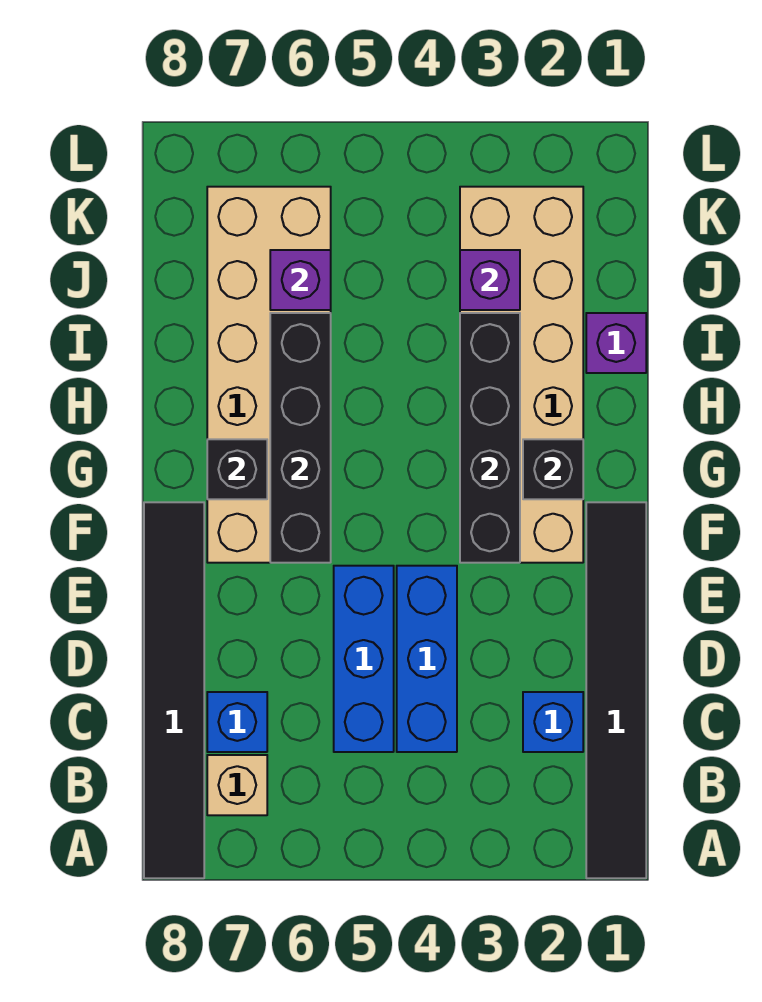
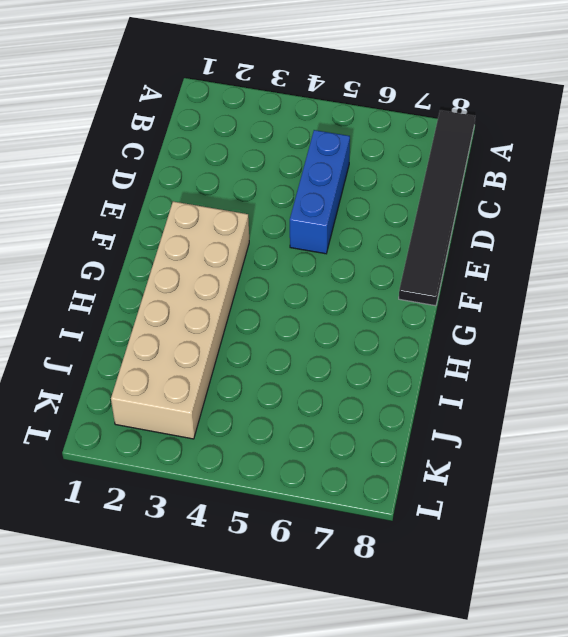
none -> black tile A1:F1 level 1
none -> tan brick B7 level 1
none -> blue brick C2 level 1

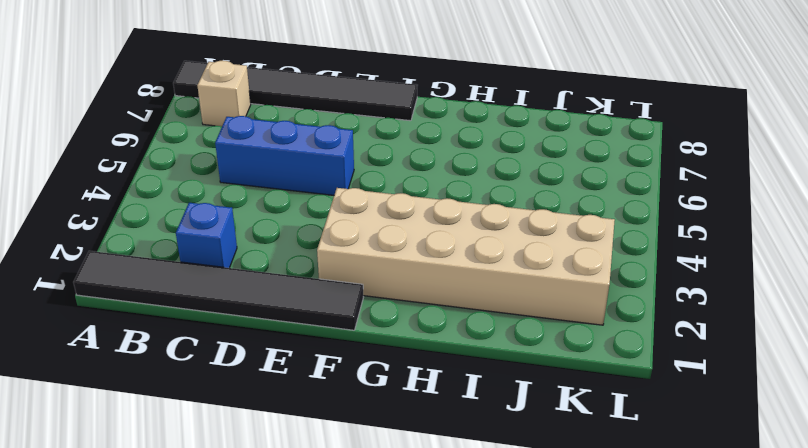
none -> blue brick C4:E4 level 1
none -> blue brick C7 level 1
none -> tan brick F6:K7 level 1

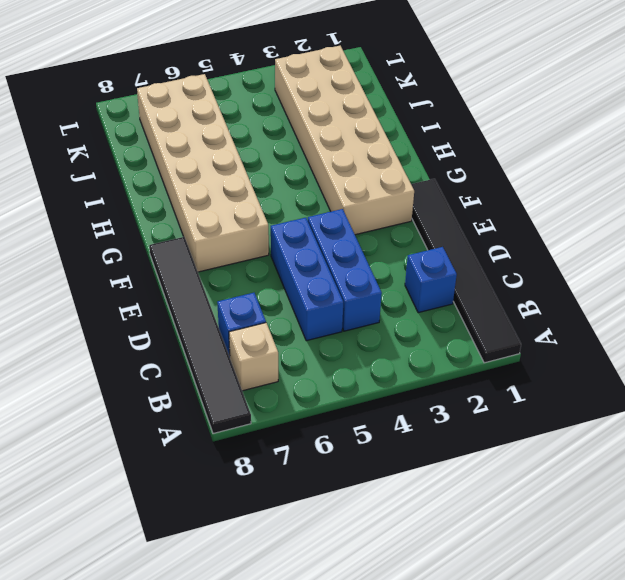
none -> purple brick I1 level 1
none -> black brick F3:I3 level 2
none -> black brick F6:I6 level 2

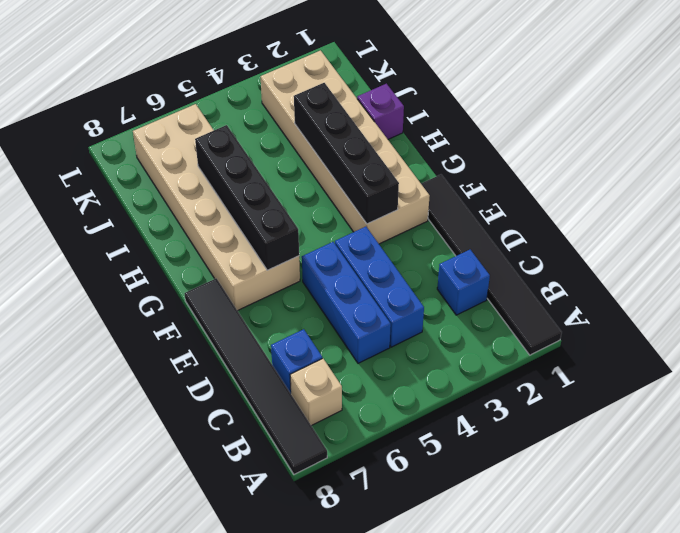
none -> black brick G2 level 2
none -> black brick G7 level 2
none -> purple brick J3 level 2

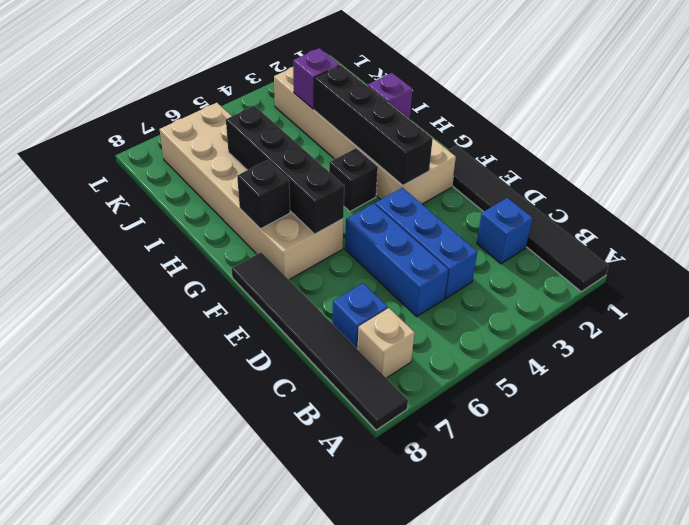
black brick G4 level 1 -> black brick G2 level 2
none -> purple brick J6 level 2

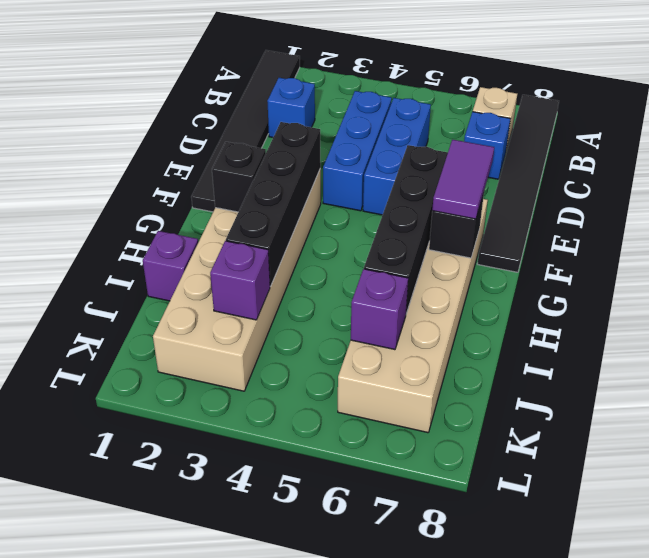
purple tile F7:G7 level 3 -> none

